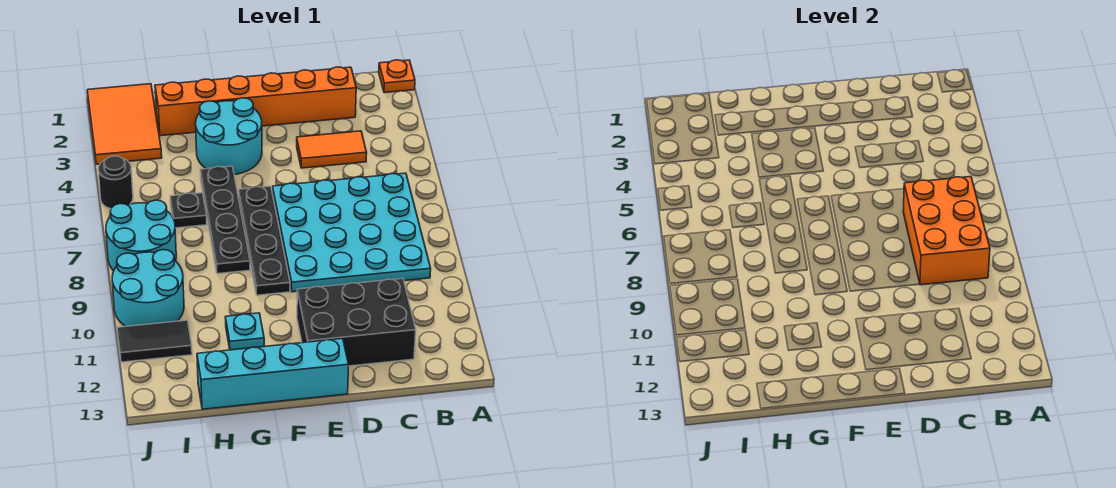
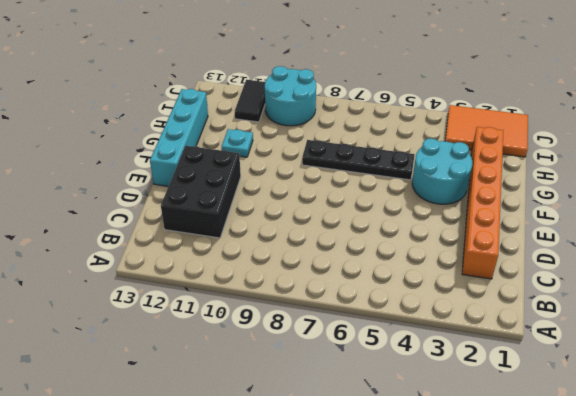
none -> orange plate A1 level 1
none -> cyan plate B6:E9 level 1
none -> orange tile C4:D4 level 1

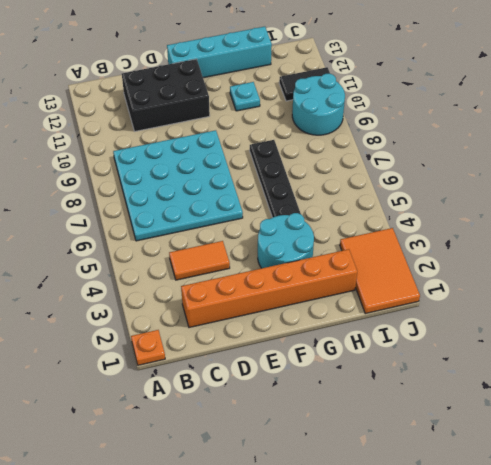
none -> black plate F6:F9 level 1
none -> black plate H6 level 1
none -> cyan round brick I7:J8 level 1

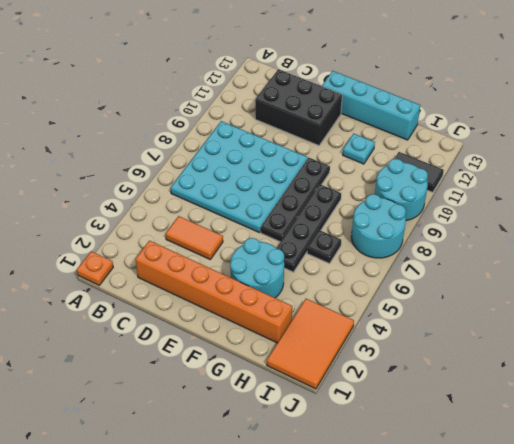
none -> black round brick J5 level 1
none -> orange brick B7:C9 level 2

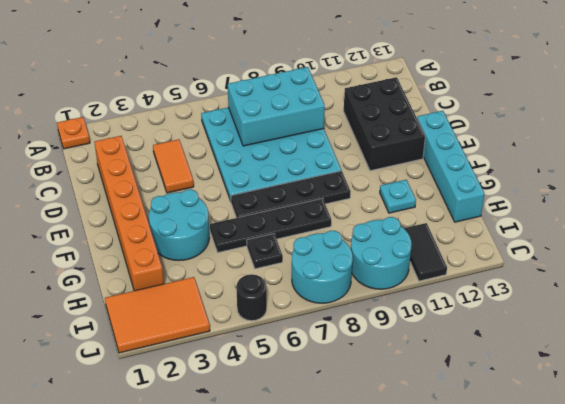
cyan brick B7:C9 level 2 -> orange brick B7:C9 level 2

